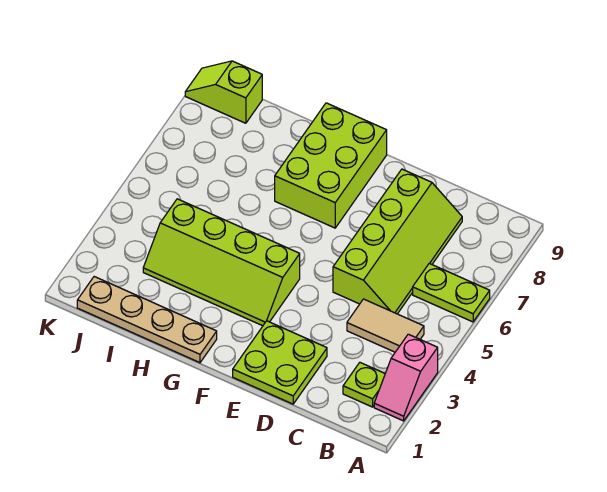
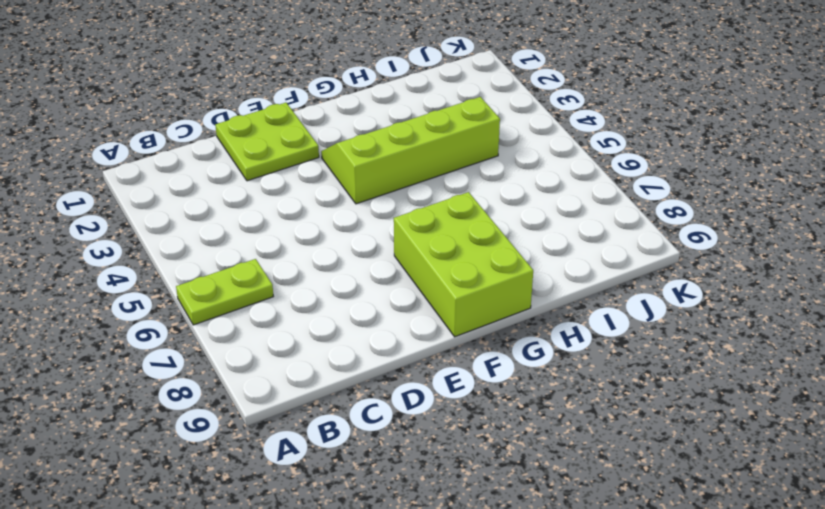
none -> pink slope A2:A3 level 1 top 3
none -> lime plate B2 level 1

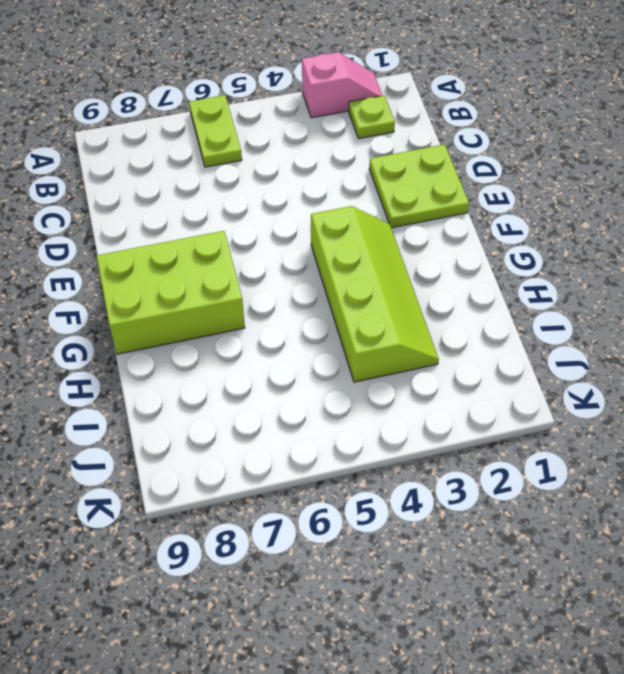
none -> tan tile B4:C4 level 1
none -> lime slope C5:D8 level 1 top D

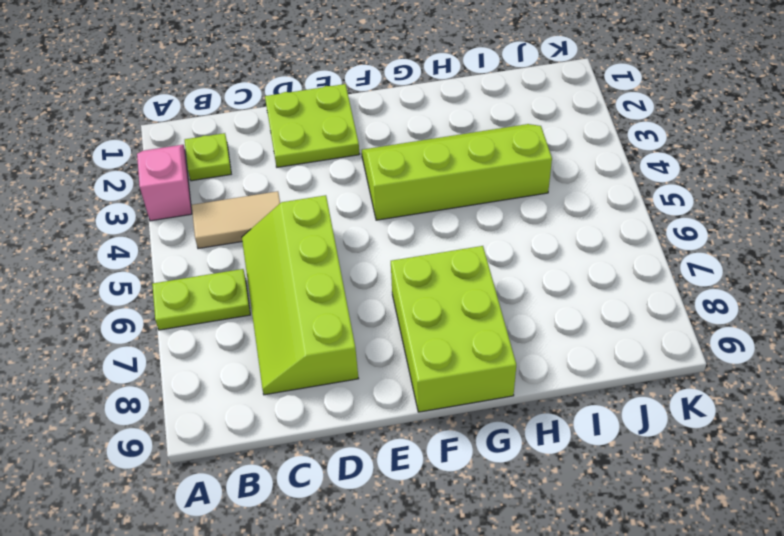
none -> tan plate G1:J1 level 1
none -> lime slope J9:K9 level 1 top J

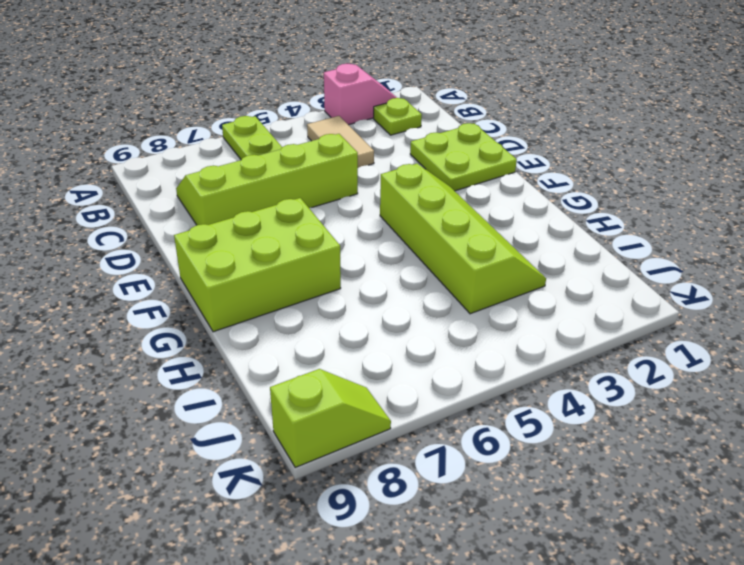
lime slope K8:K9 level 1 top 9 -> lime slope J9:K9 level 1 top J
none -> tan plate G1:J1 level 1

